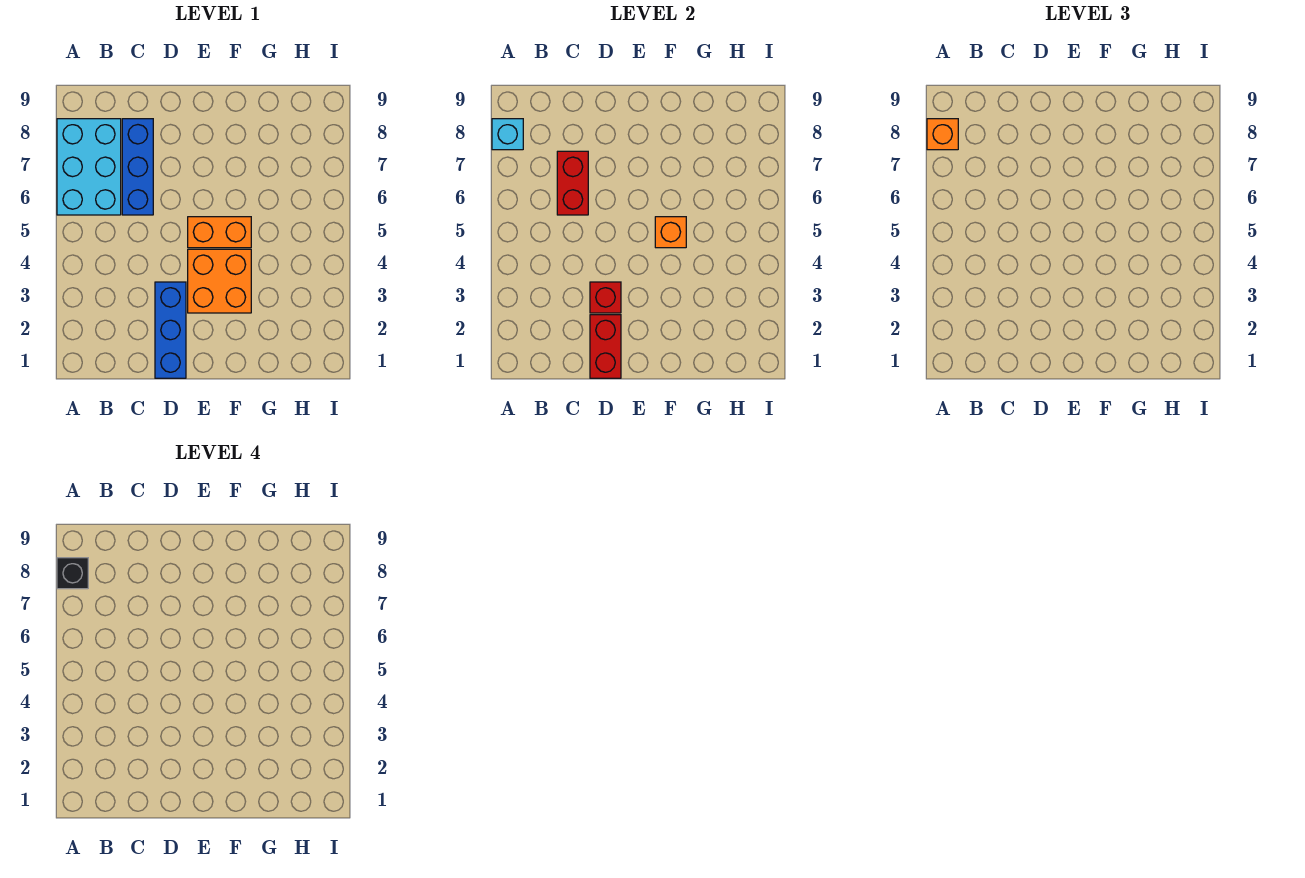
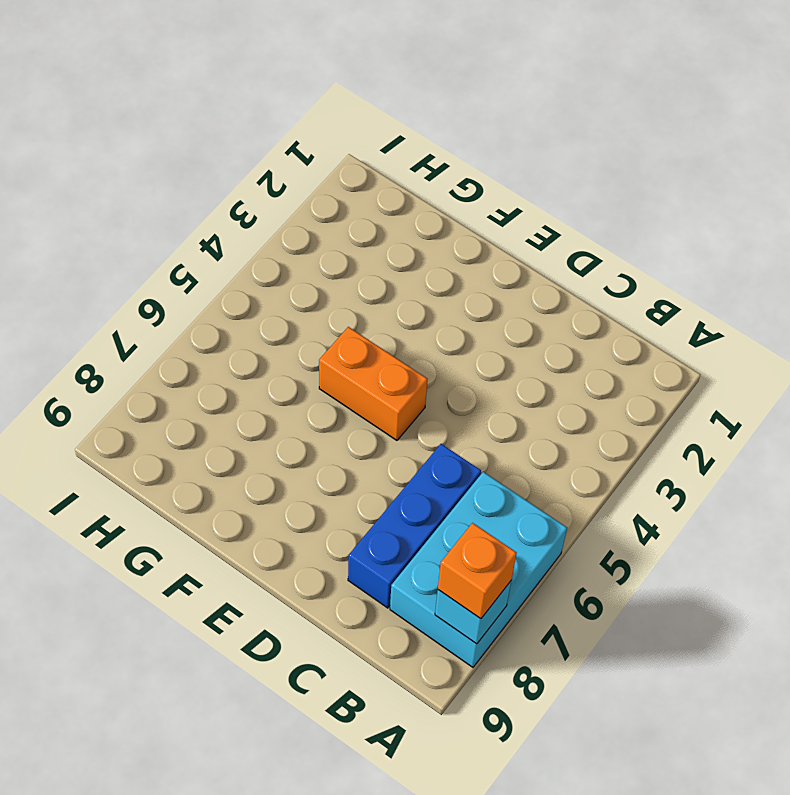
none -> blue brick D1:D3 level 1
none -> orange brick E3:F4 level 1
none -> red brick C6:C7 level 2

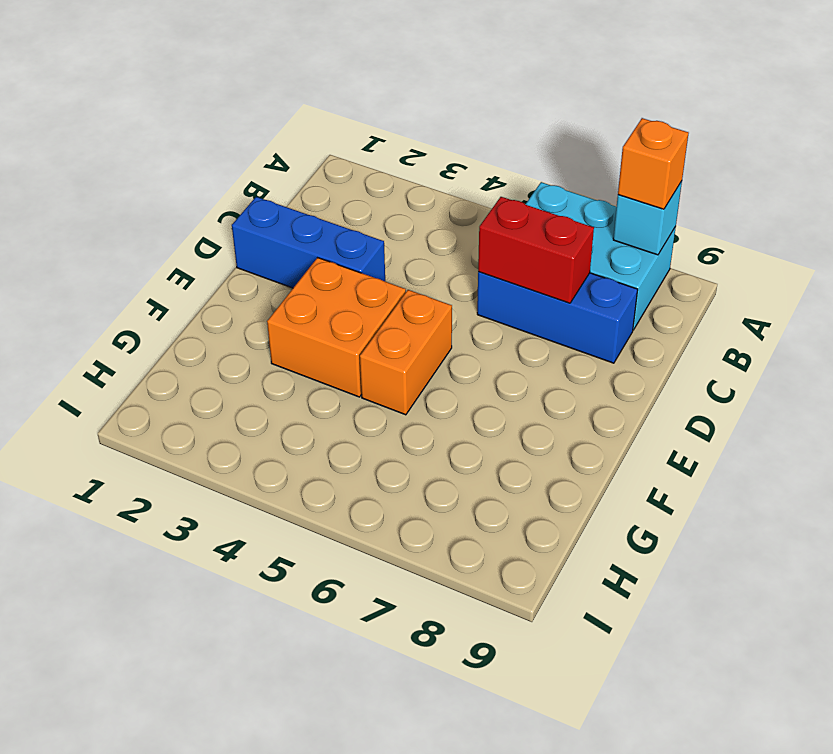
none -> red brick D1:D2 level 2
none -> red brick D3 level 2
none -> orange brick F5 level 2

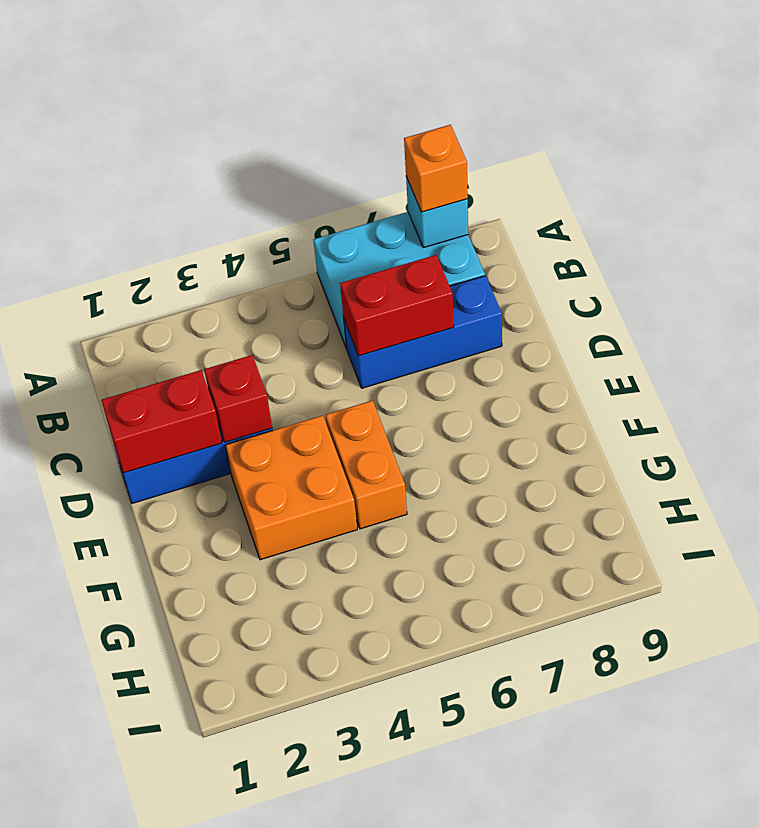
none -> orange brick F5 level 2
none -> black brick A8 level 4

